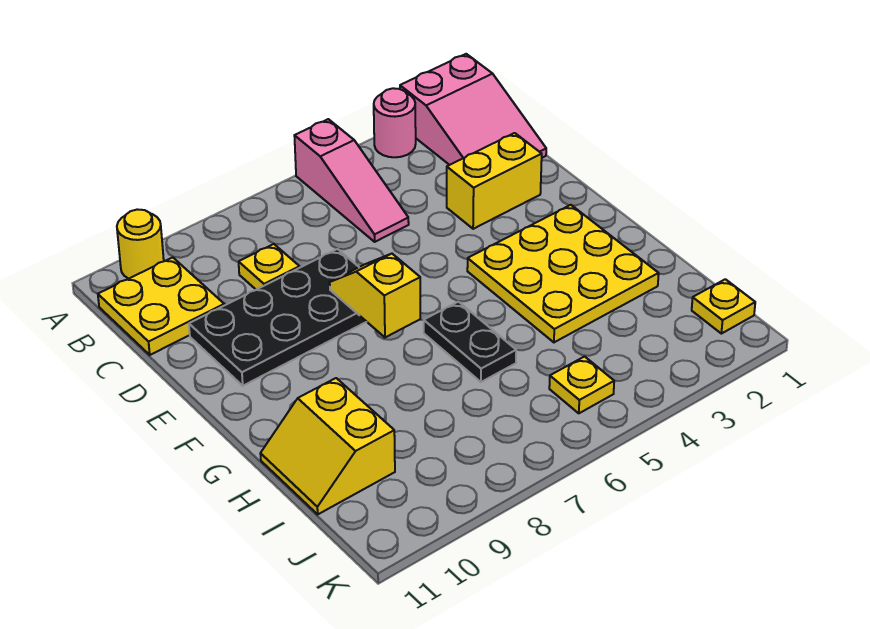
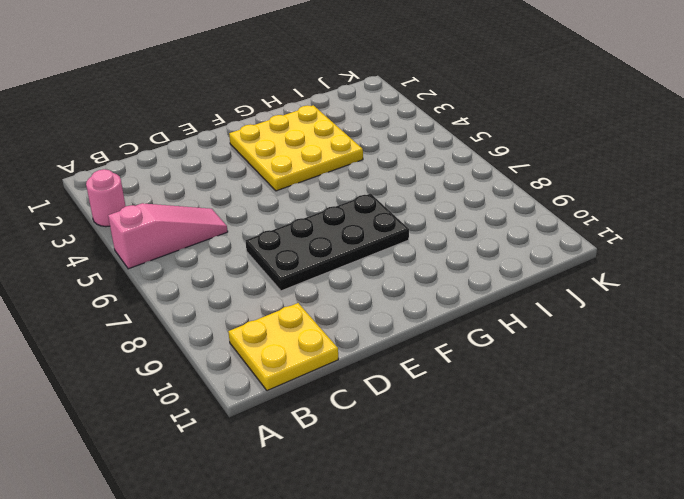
black plate D7:G8 level 1 -> black plate D7:E10 level 1
none -> pink slope A1:C2 level 1 top A
none -> yellow round brick A10 level 1
none -> yellow plate C8 level 1

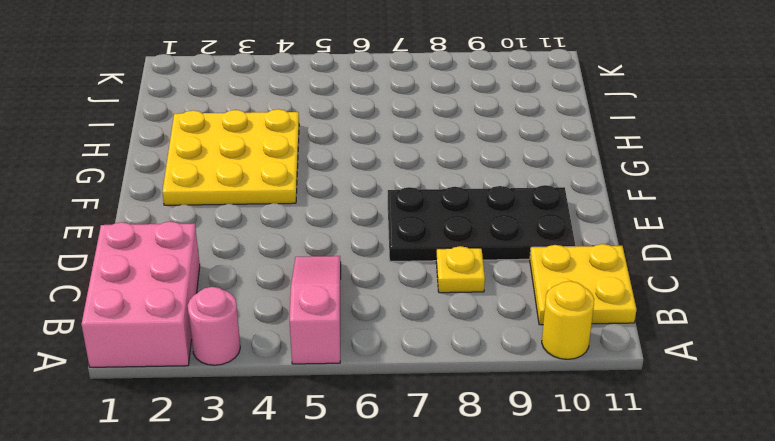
pink brick A1:C2 level 1 -> pink slope A1:C2 level 1 top A
none -> yellow brick D2:D3 level 1
none -> black plate G6:H6 level 1
none -> yellow slope H10:I11 level 1 top 10

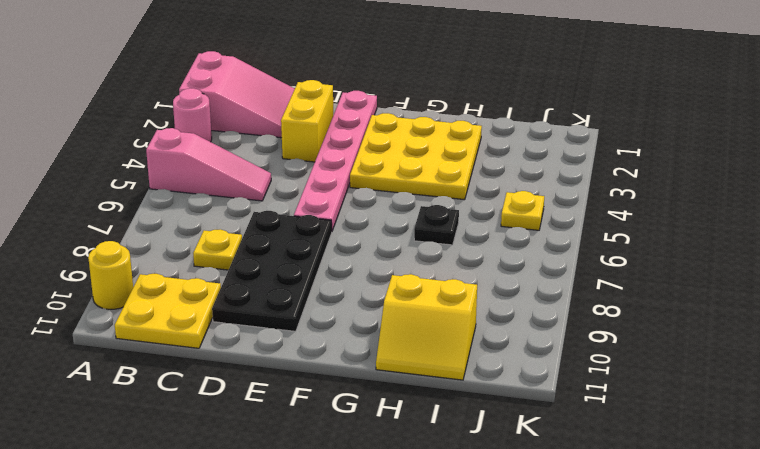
pink plate E1:E6 level 1 -> none
black plate H6 level 1 -> black plate G6:H6 level 1
none -> yellow plate J1 level 1
none -> yellow slope E7:F7 level 2 top F

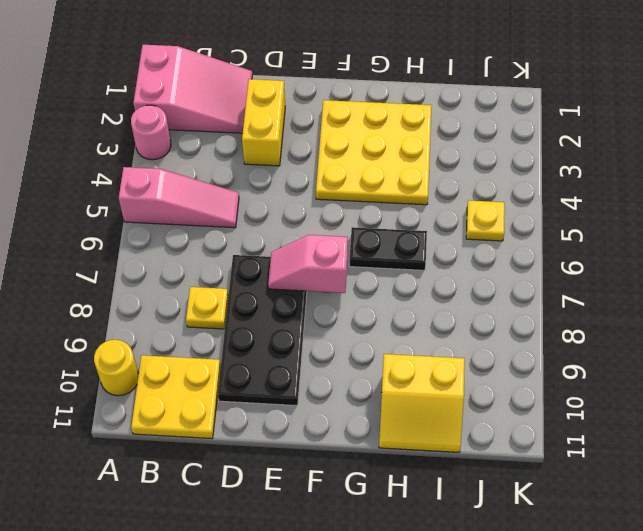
pink slope E7:F7 level 2 top F -> yellow slope E7:F7 level 2 top F
none -> yellow plate J1 level 1

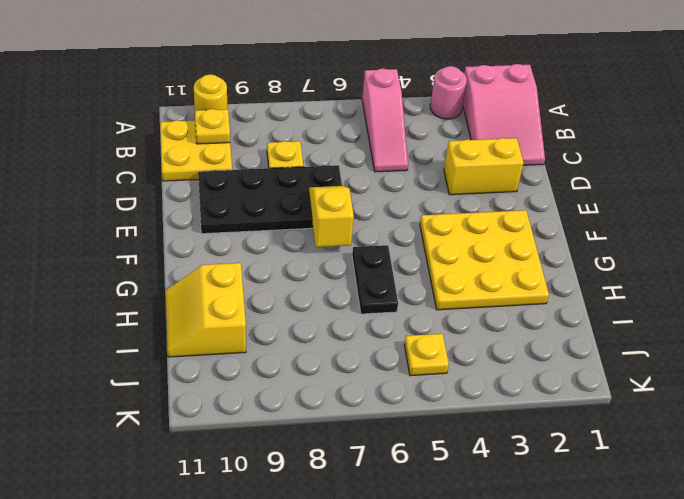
yellow plate B10 level 2 -> yellow plate J1 level 1

